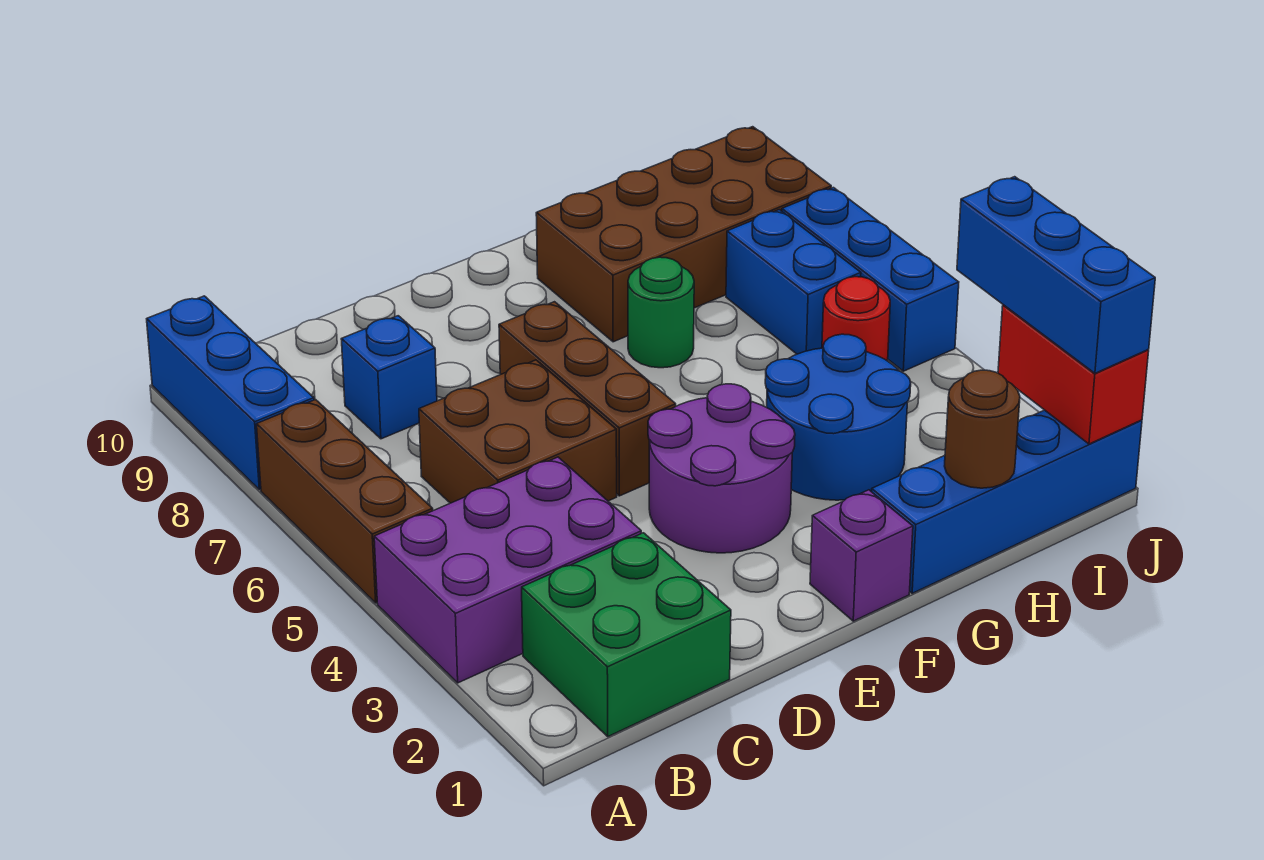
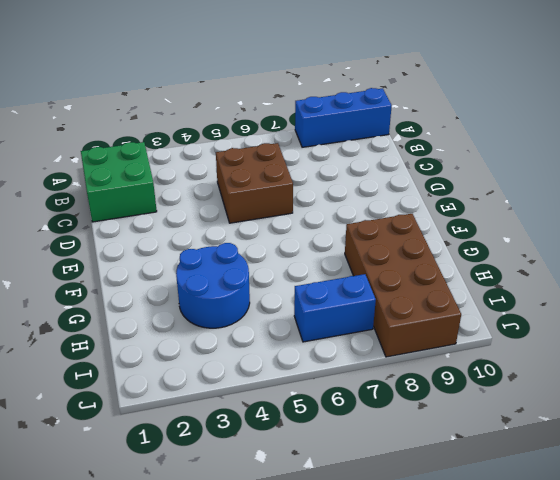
none -> purple brick A3:C4 level 1
none -> brown brick A5:A7 level 1
none -> blue brick C8 level 1

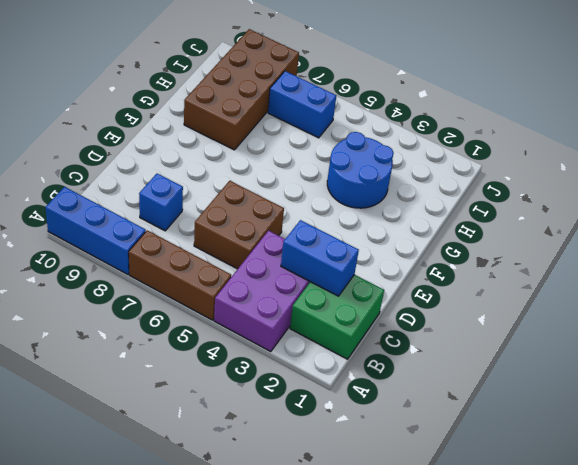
blue brick C2:C3 level 2 -> none
none -> purple round brick E3:F4 level 1
none -> brown brick E5:E7 level 1
none -> purple brick F1 level 1

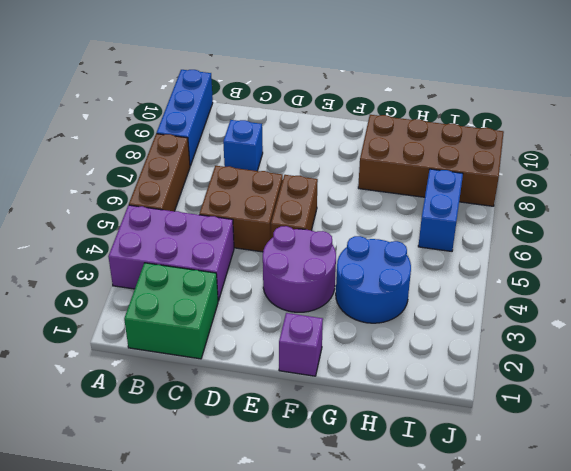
brown brick E5:E6 level 1 -> brown brick E5:E7 level 1
none -> blue brick G1:J1 level 1
none -> green round brick G7 level 1
none -> red round brick I5 level 1

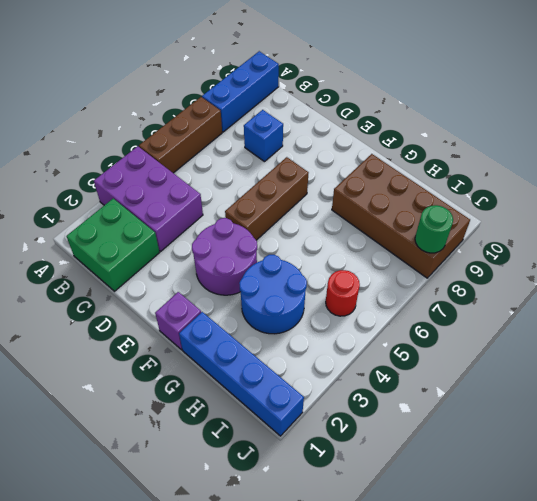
green round brick J8 level 2 -> green round brick G7 level 1
none -> brown brick C5:D6 level 1
none -> blue brick I6:I7 level 1
none -> blue brick J5:J7 level 1

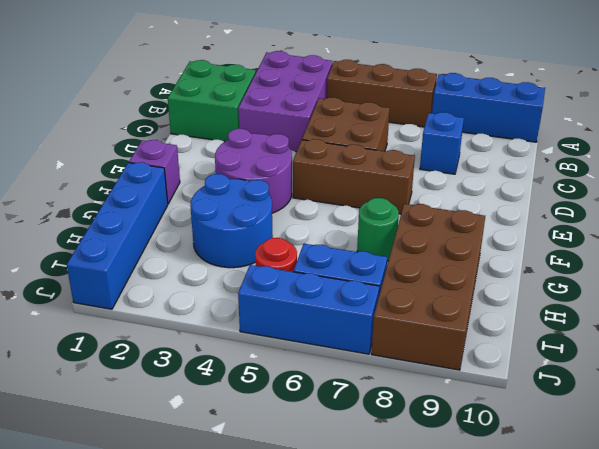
none -> brown round brick H1 level 2
none -> red brick J1:J2 level 2
none -> blue brick J1:J3 level 3

